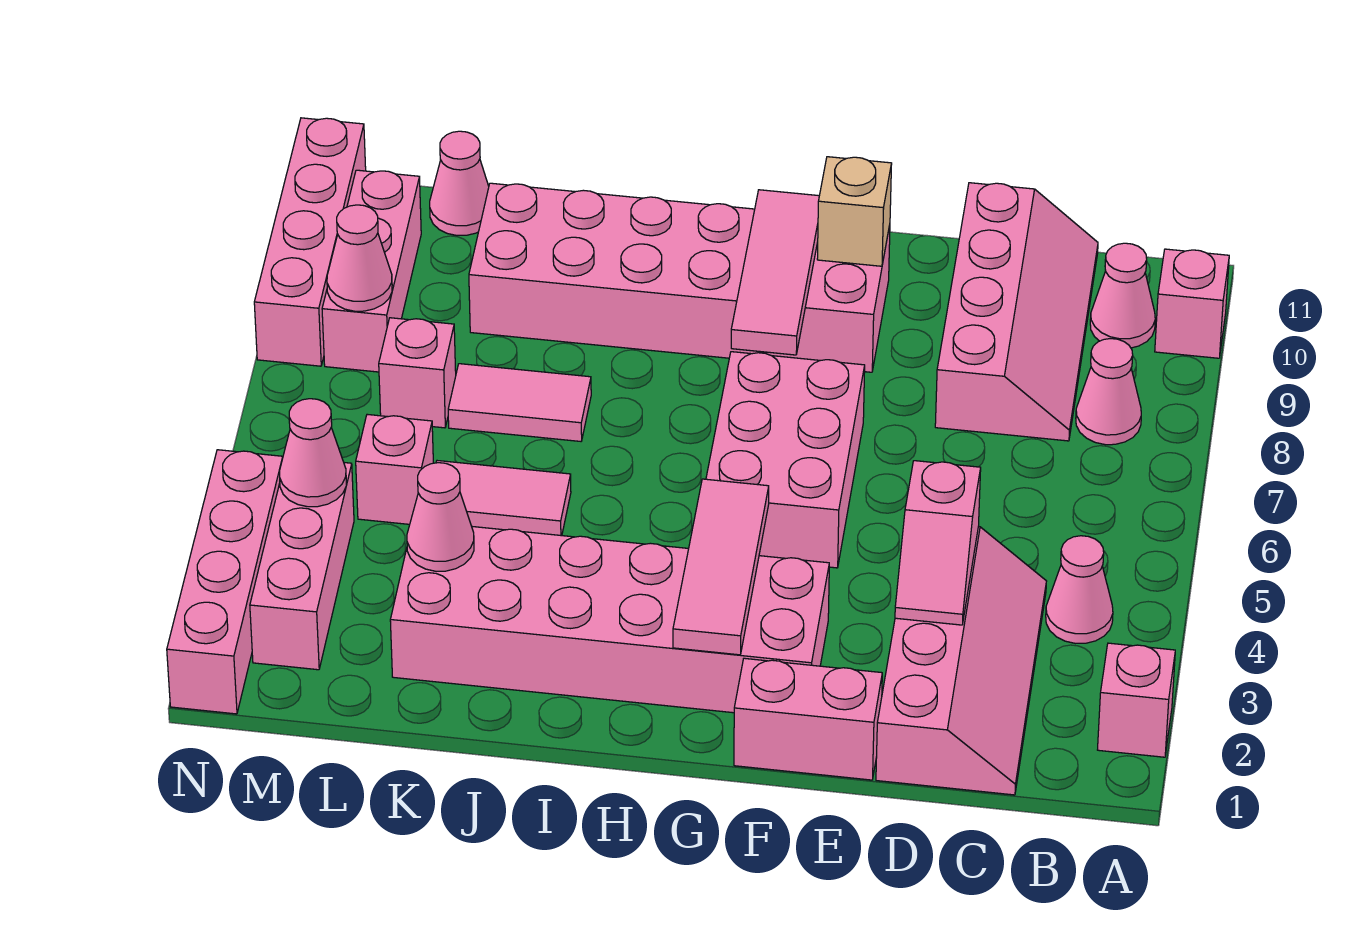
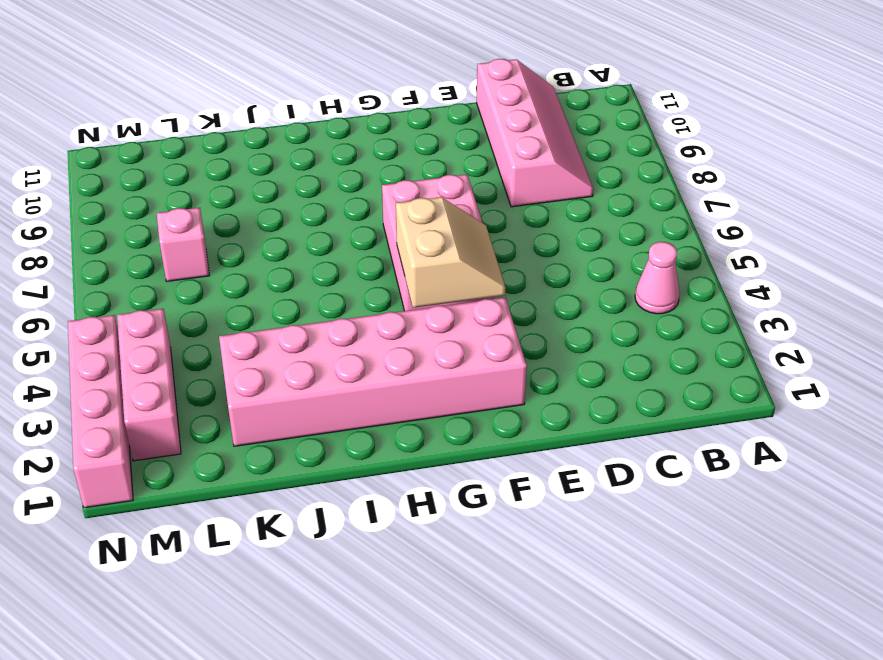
tan slope F4:G5 level 2 top G -> pink tile G2:G4 level 2
none -> pink brick A2 level 1
none -> pink brick A10 level 1
none -> pink cone B8 level 1

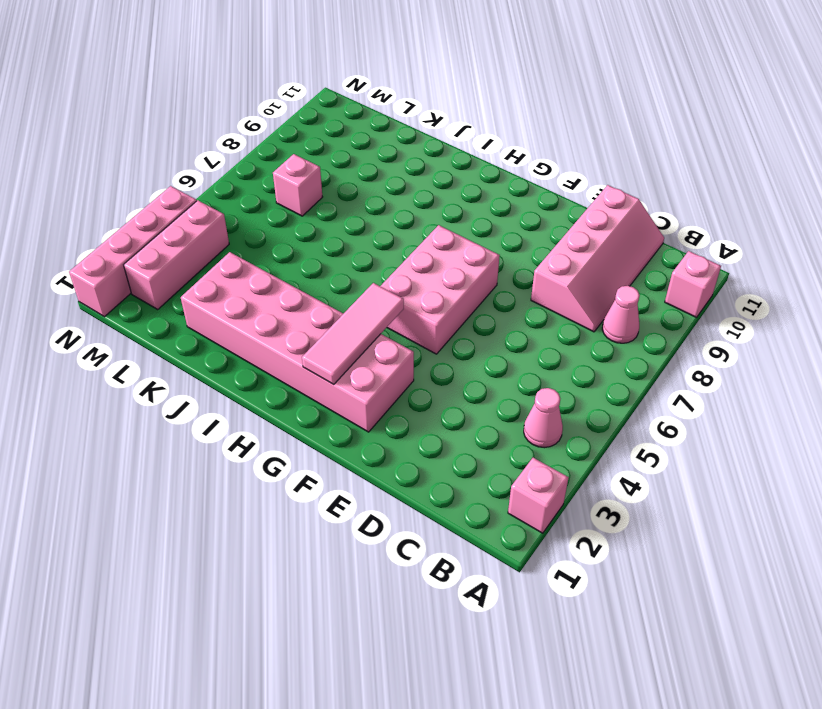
none -> pink cone B10 level 1
none -> pink slope C1:D4 level 1 top D
none -> pink brick E1:F1 level 1

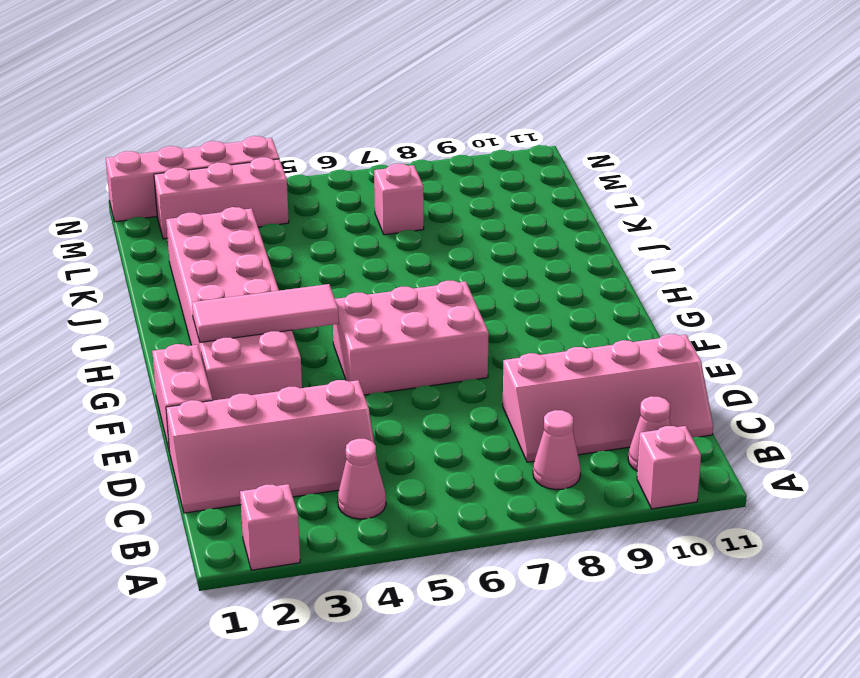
none -> pink brick F9:K10 level 1
none -> pink tile J5:K5 level 1
none -> pink tile J7:K7 level 1

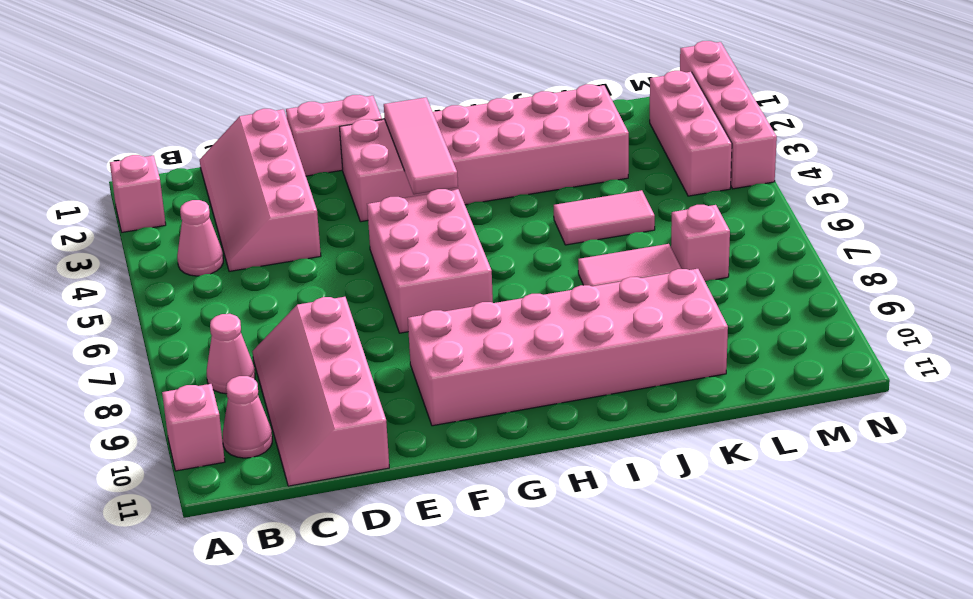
none -> pink brick L5 level 1
none -> pink cone L11 level 1
none -> pink brick M8:M10 level 1

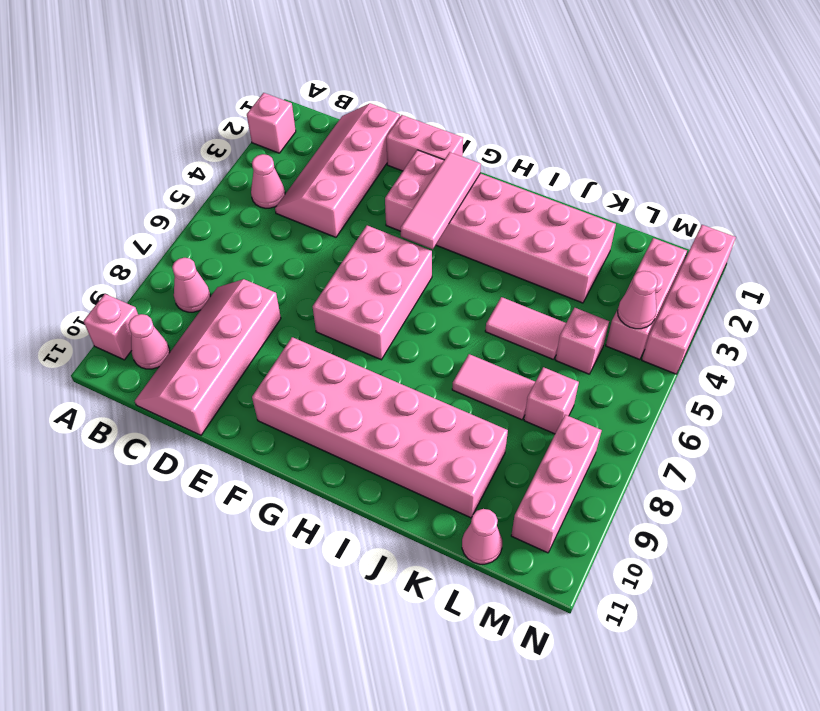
none -> pink brick N8:N11 level 1
none -> pink slope D3:D4 level 2 top 4
none -> tan brick F10 level 2

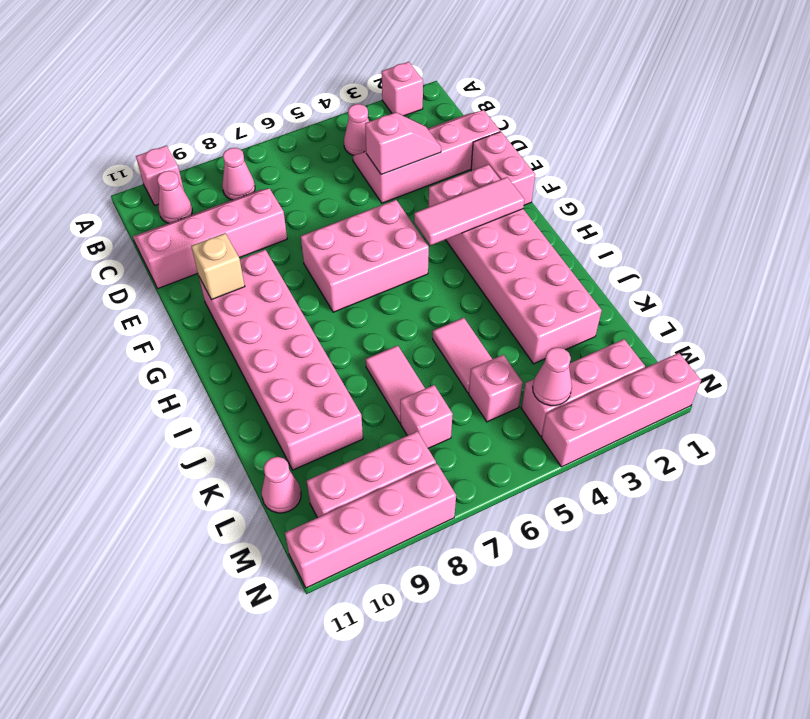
none -> pink tile G8:G10 level 2
none -> pink cone K3 level 2
none -> pink cone M8 level 2

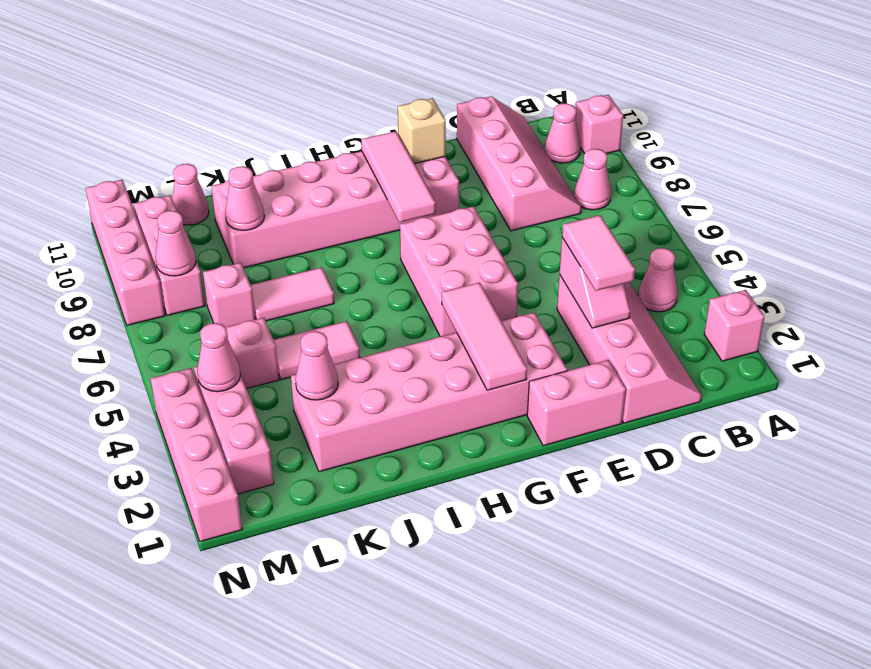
pink tile D3:D4 level 3 -> none
pink cone K9 level 2 -> none

